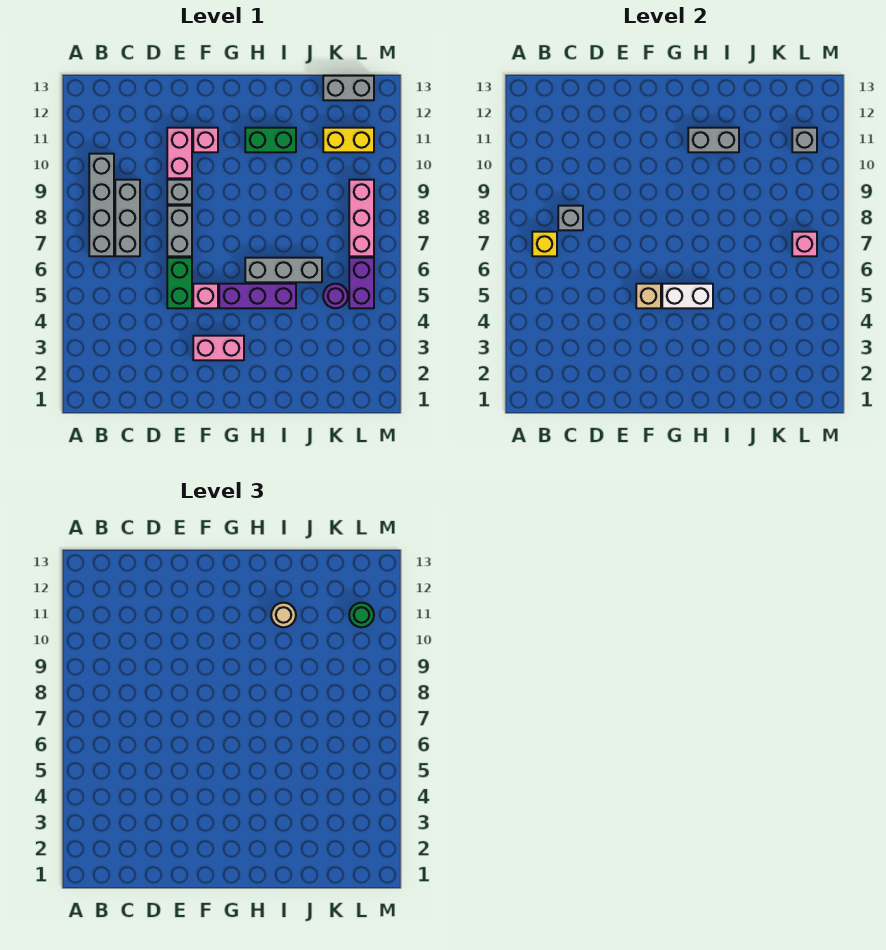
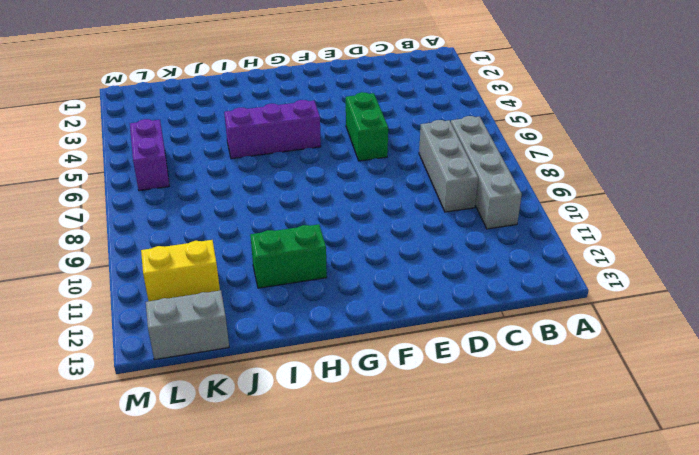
none -> grey brick E7:E8 level 1
none -> grey brick E9 level 1
none -> pink brick E10:E11 level 1

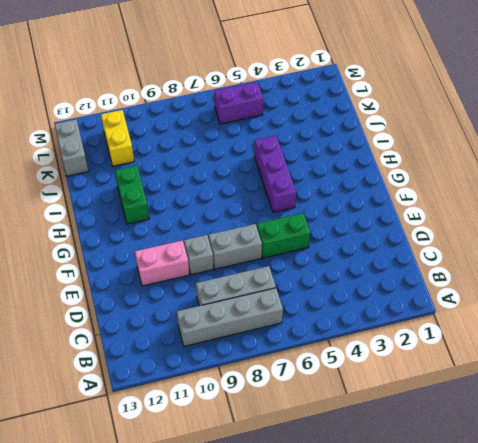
none -> pink brick F3:G3 level 1
none -> pink brick F5 level 1
none -> pink brick F11 level 1

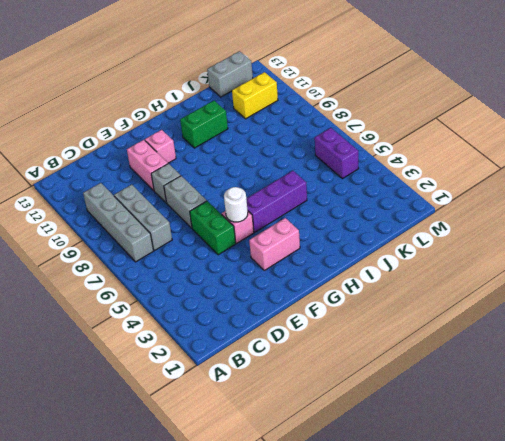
white round brick F5 level 2 -> tan brick F5 level 2
none -> grey brick H6:J6 level 1
none -> purple round brick K5 level 1
none -> pink brick L7:L9 level 1

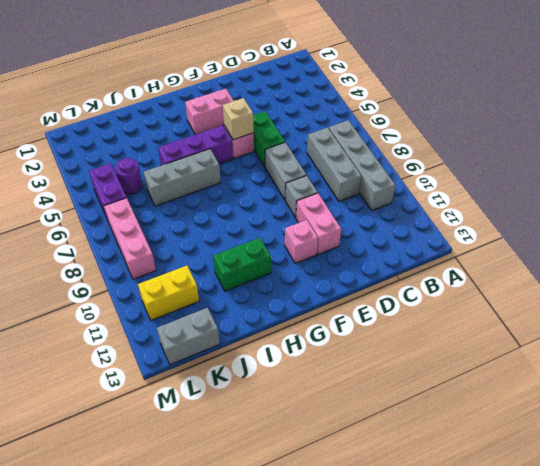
none -> yellow brick B7 level 2
none -> grey brick C8 level 2
none -> white brick G5:H5 level 2

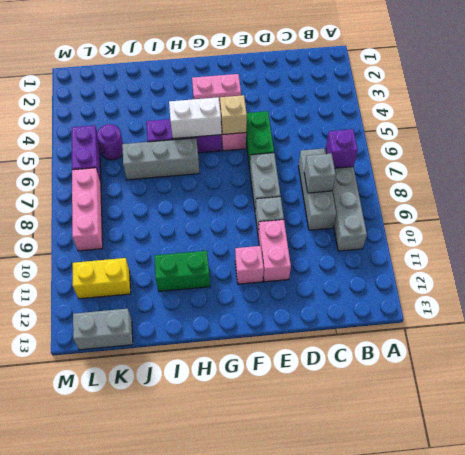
purple brick B7 level 2 -> yellow brick B7 level 2
none -> grey brick H11:I11 level 2
none -> pink brick L7 level 2
none -> grey brick L11 level 2

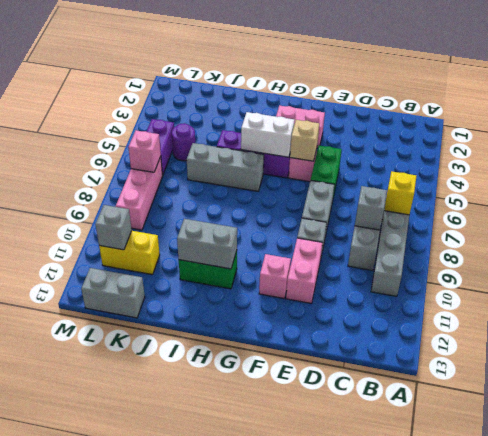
none -> tan round brick I11 level 3
none -> green round brick L11 level 3

